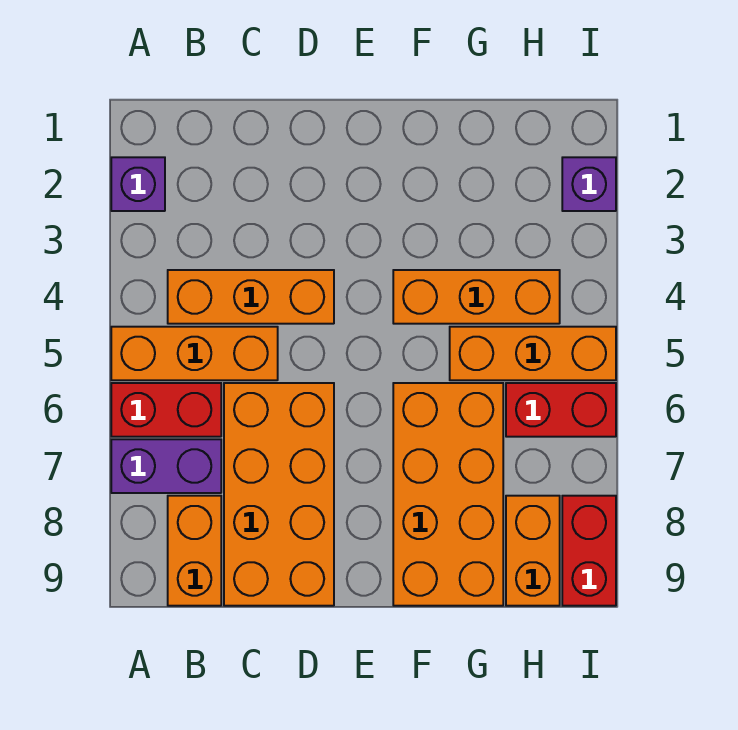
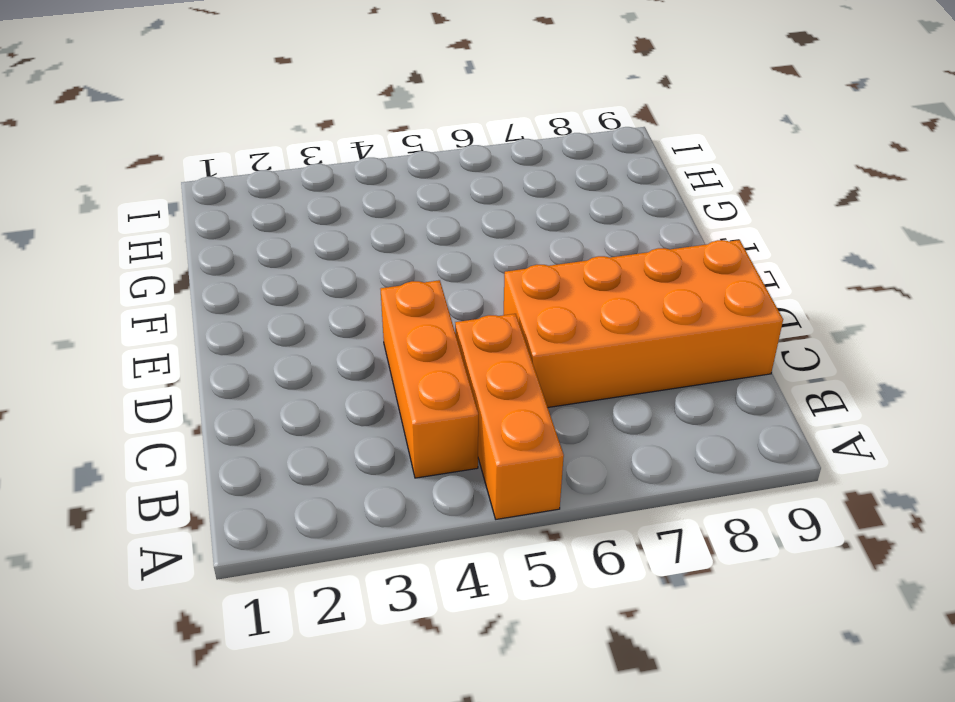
none -> purple brick A2 level 1
none -> red brick A6:B6 level 1
none -> purple brick A7:B7 level 1

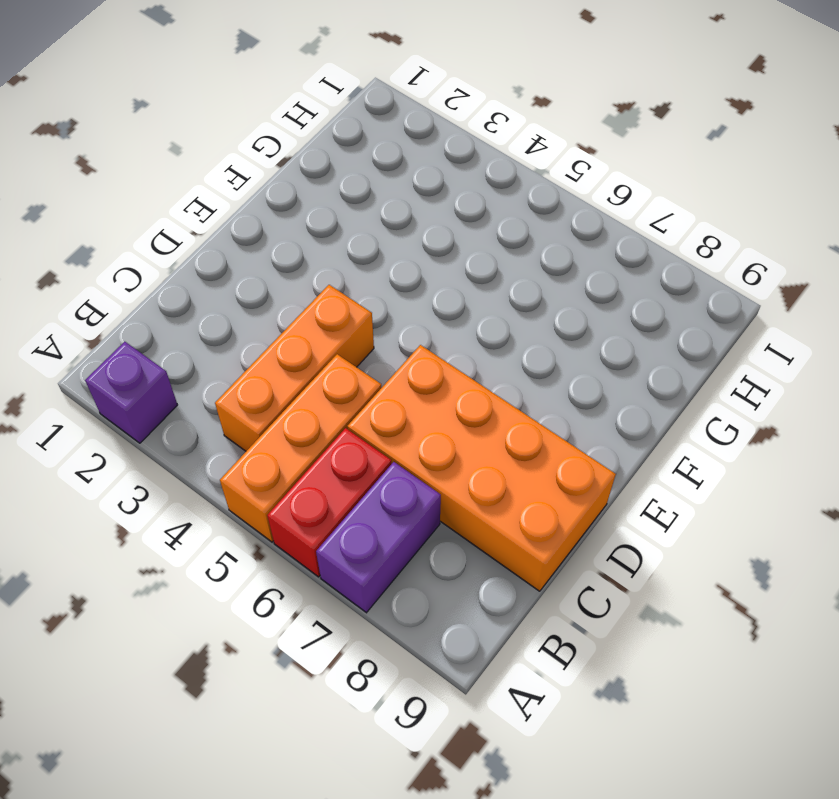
none -> orange brick B8:B9 level 1
none -> orange brick F4:H4 level 1
none -> orange brick F6:G9 level 1

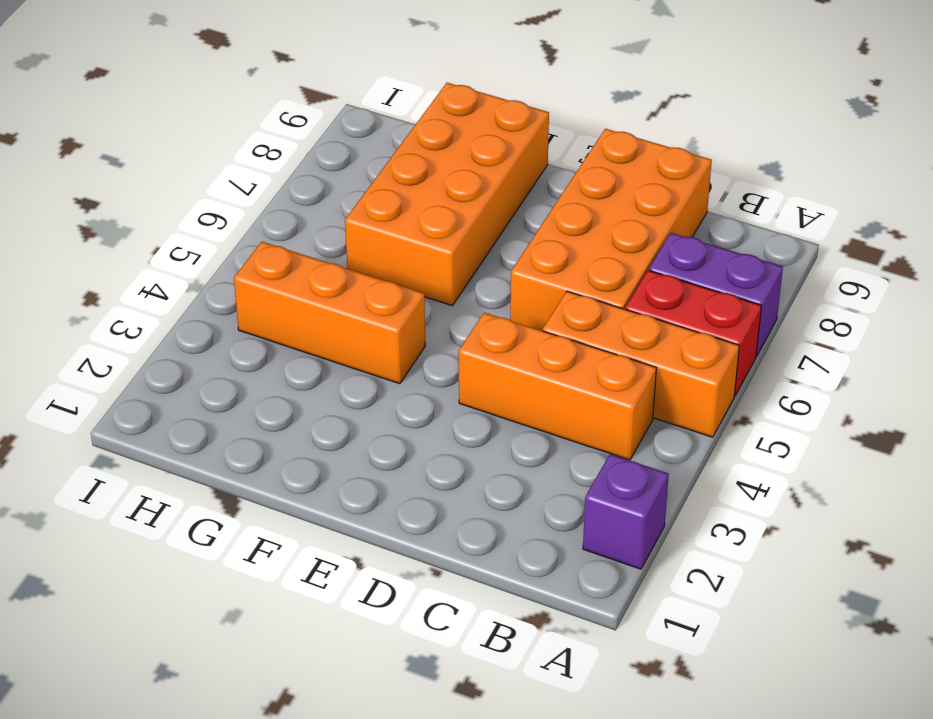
none -> orange brick B8:B9 level 1
none -> orange brick G5:I5 level 1
none -> red brick H6:I6 level 1

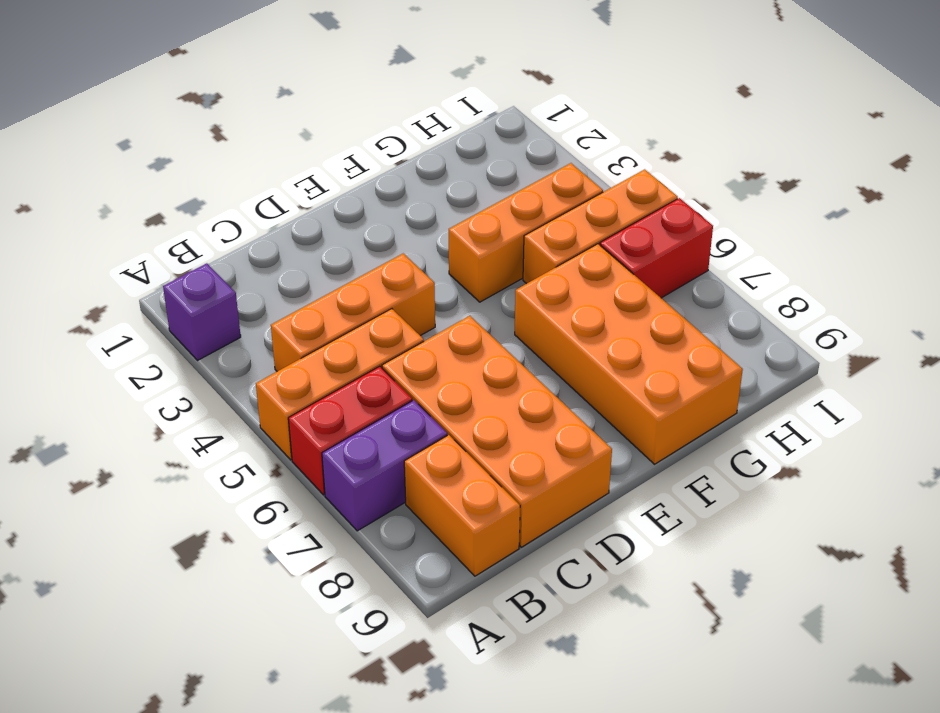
none -> orange brick H8:H9 level 1
none -> purple brick I2 level 1
none -> red brick I8:I9 level 1

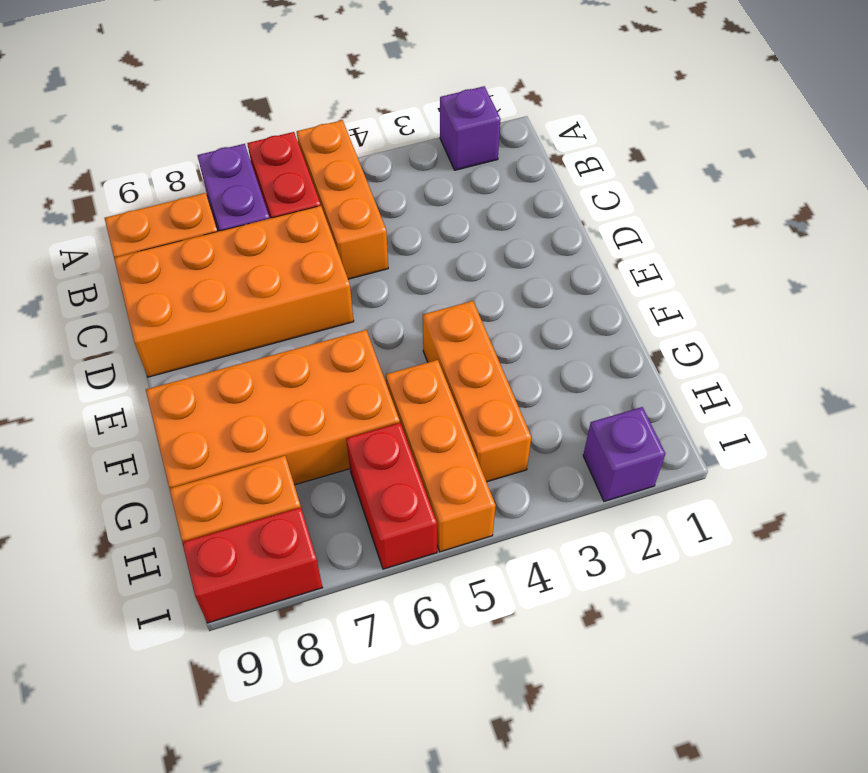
none -> orange brick B4:D4 level 1

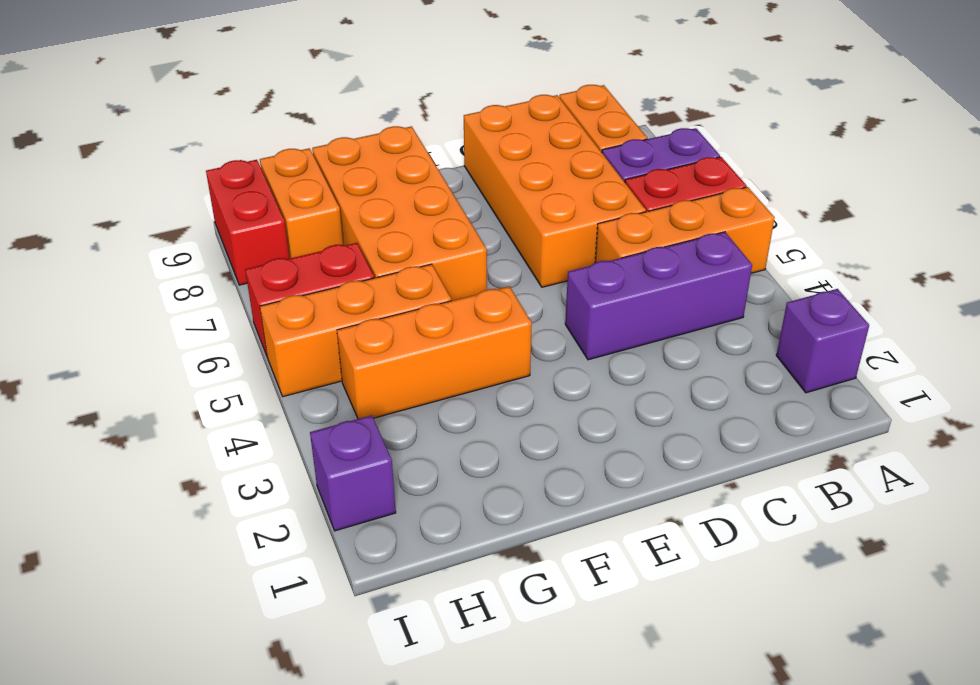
purple brick B4:D4 level 1 -> orange brick B4:D4 level 1

